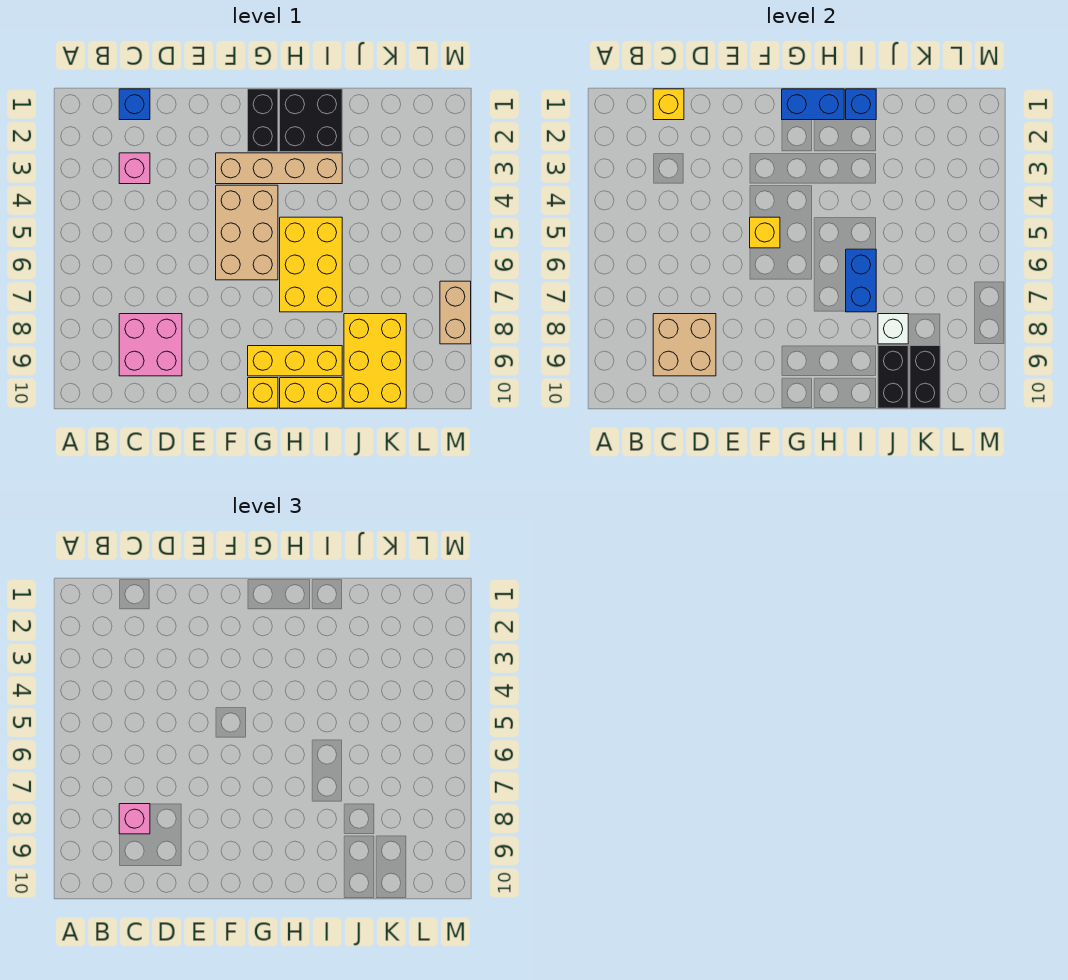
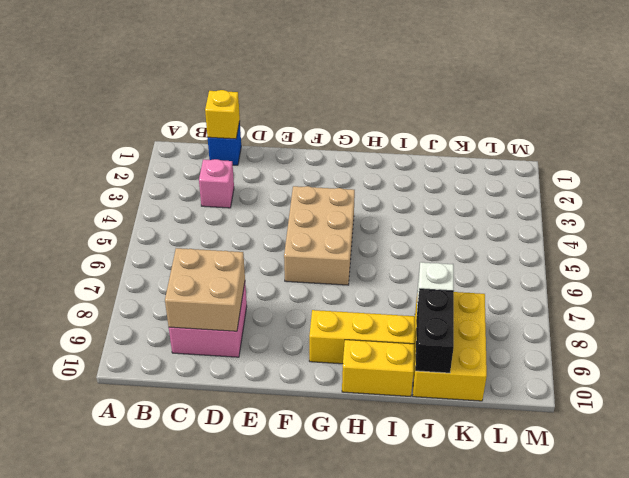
none -> tan brick F3:I3 level 1
none -> black brick G1:G2 level 1
none -> yellow brick G10 level 1

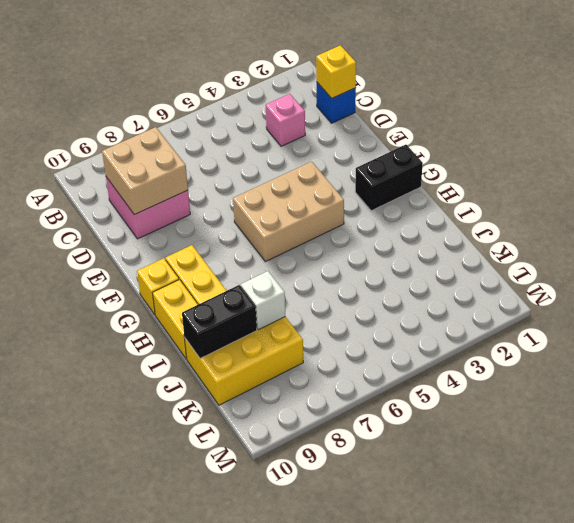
none -> tan brick F3:I3 level 1
none -> black brick H1:I2 level 1
none -> yellow brick H5:I7 level 1

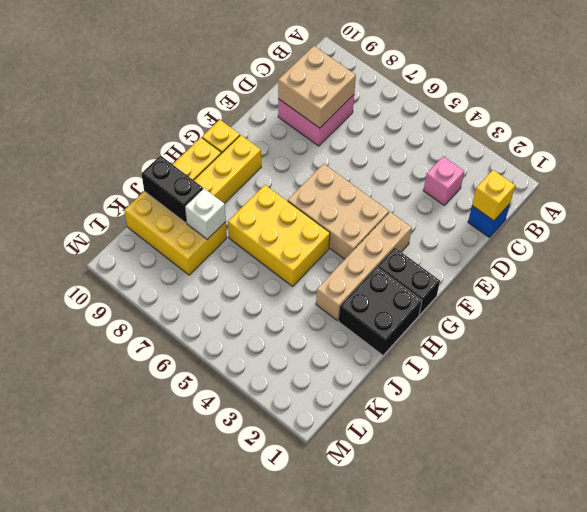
none -> tan brick M7:M8 level 1
none -> yellow brick F5 level 2
none -> blue brick G1:H1 level 2

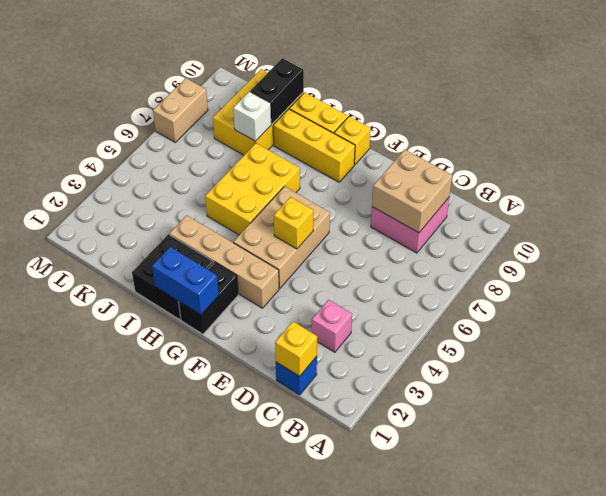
none -> blue brick I1 level 2
none -> blue brick I6:I7 level 2
none -> black brick K9:K10 level 2

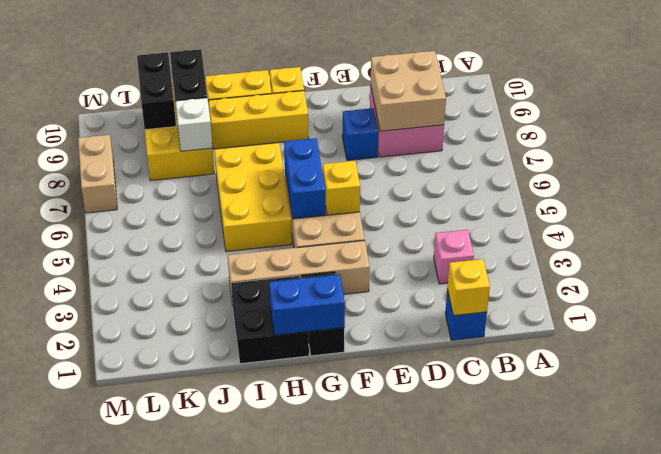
blue brick E8 level 1 -> blue brick I1 level 2
blue brick G5:G6 level 2 -> blue brick I6:I7 level 2
none -> pink brick C8 level 3

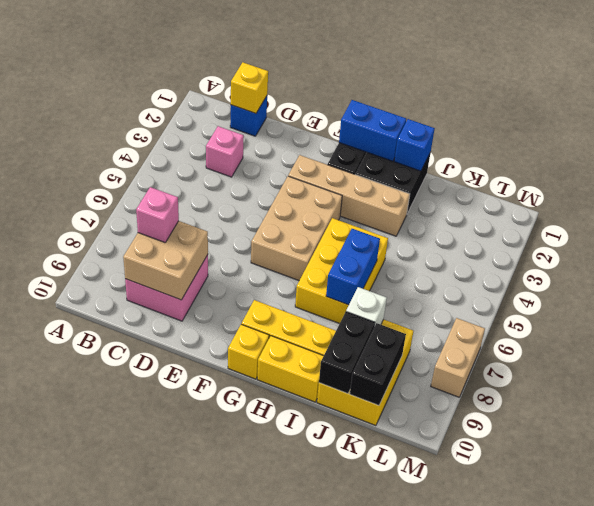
none -> yellow brick F5 level 2

